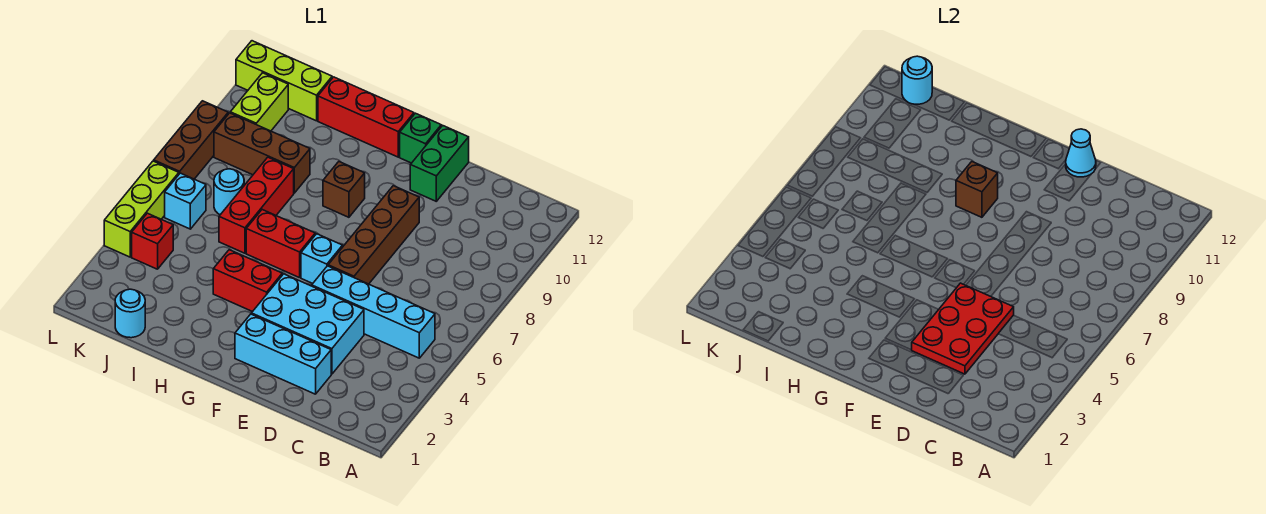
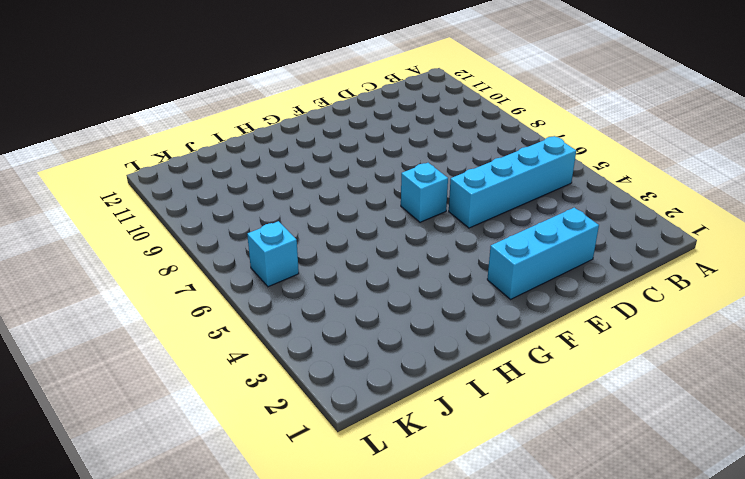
none -> cyan brick D3:F4 level 1
none -> brown brick E6:E9 level 1
none -> green brick E11:E12 level 1

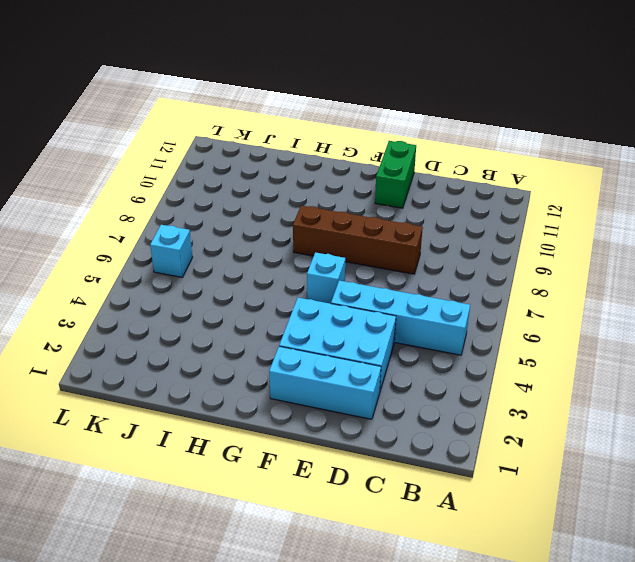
brown brick D8:G8 level 1 -> brown brick E6:E9 level 1
none -> green brick F12 level 1
none -> red brick G4:H4 level 1
none -> red brick G6:H6 level 1

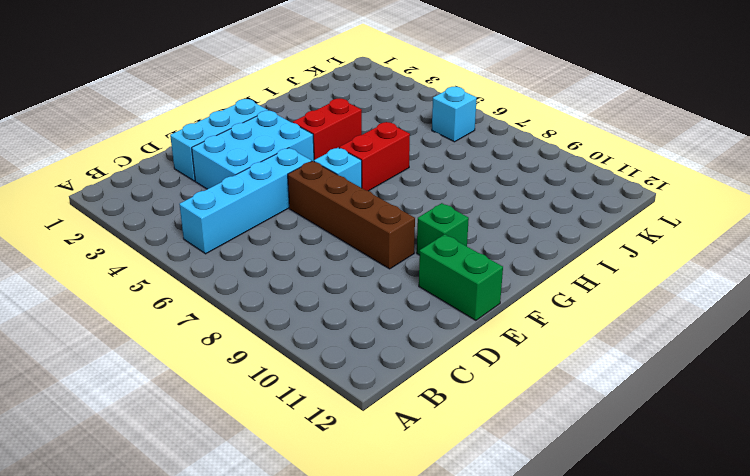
green brick F10 level 1 -> green brick F12 level 1
none -> brown brick G9 level 1
none -> red brick G12:I12 level 1
none -> red brick I6:I8 level 1

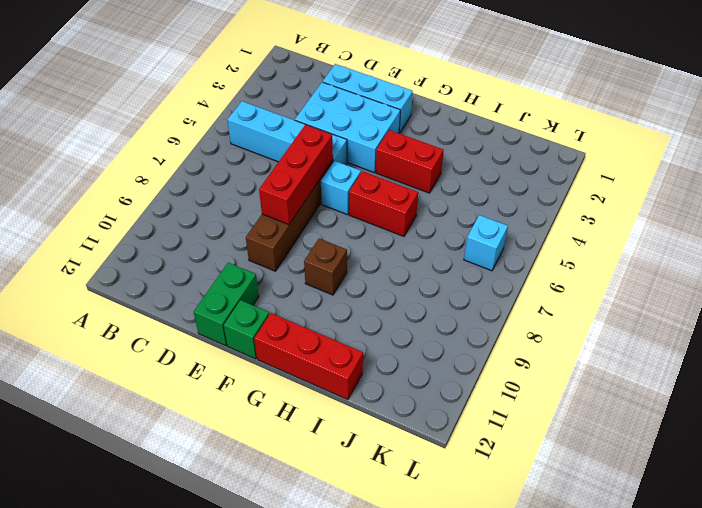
red brick E6:E8 level 2 -> red brick I6:I8 level 1
none -> brown brick I9:K9 level 1
none -> cyan round brick J1 level 1
none -> cyan round brick J7 level 1

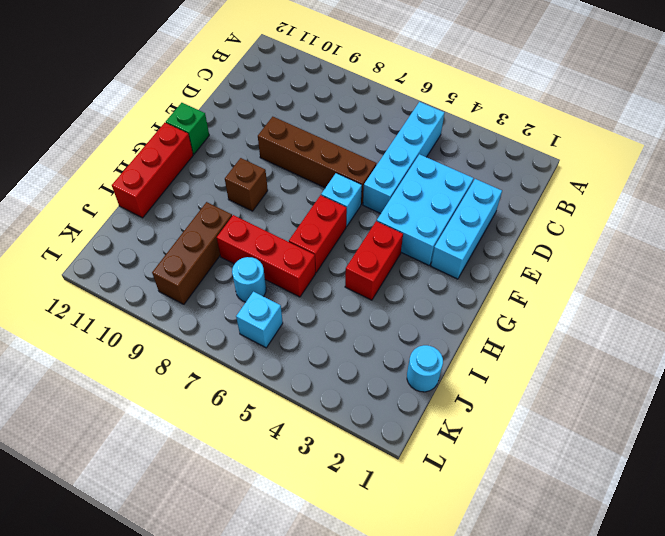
none -> green brick E11:E12 level 1
none -> lime brick J12:L12 level 1
none -> red brick K4 level 1

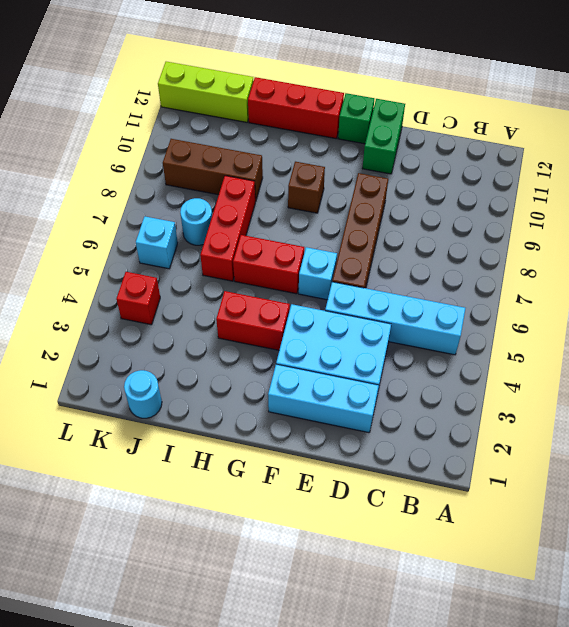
none -> lime brick K10:K11 level 1
none -> lime brick L4:L6 level 1
none -> brown brick L7:L9 level 1

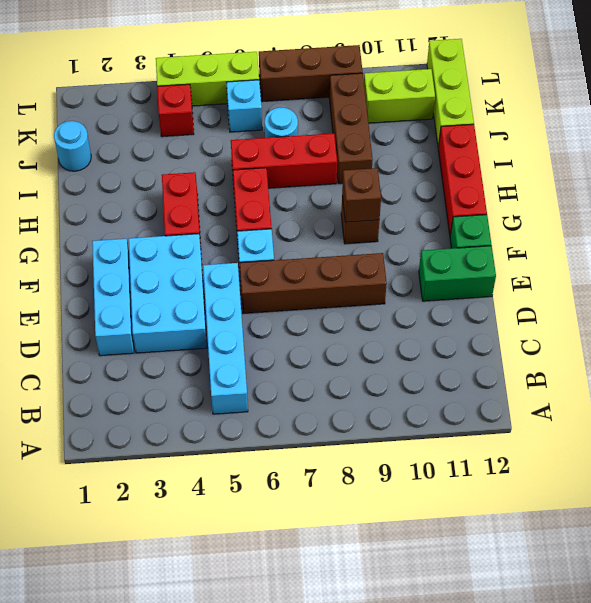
none -> red plate D3:E5 level 2
none -> cyan cone E12 level 2
none -> cyan round brick K12 level 2

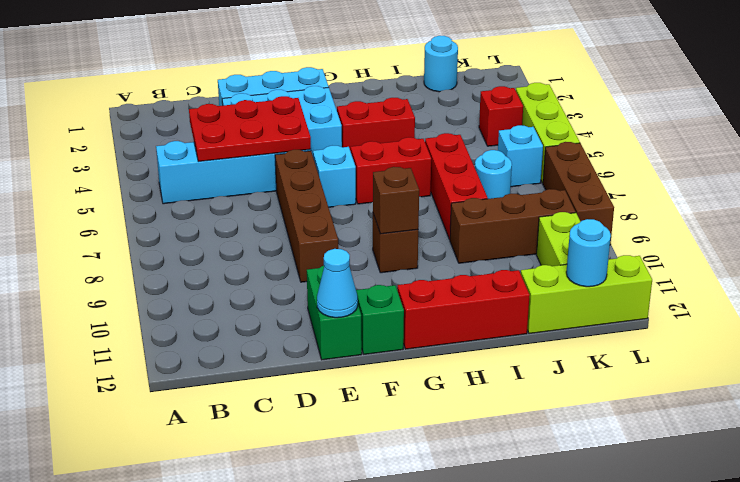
red plate C4:E5 level 2 -> red plate D3:E5 level 2

